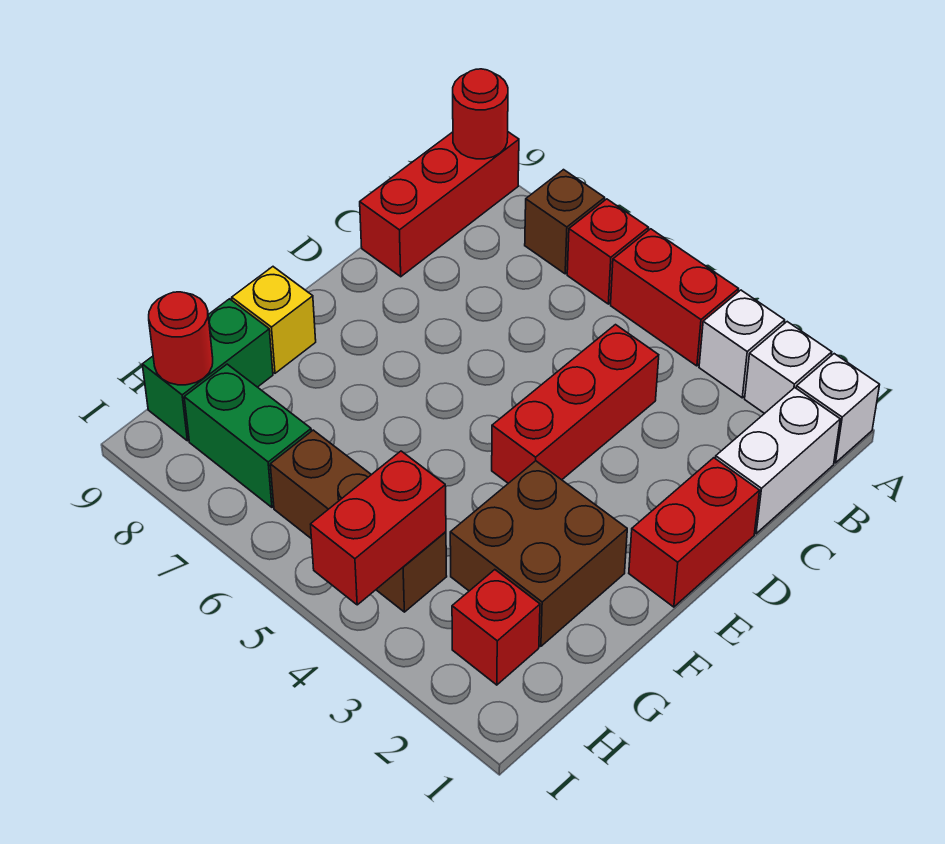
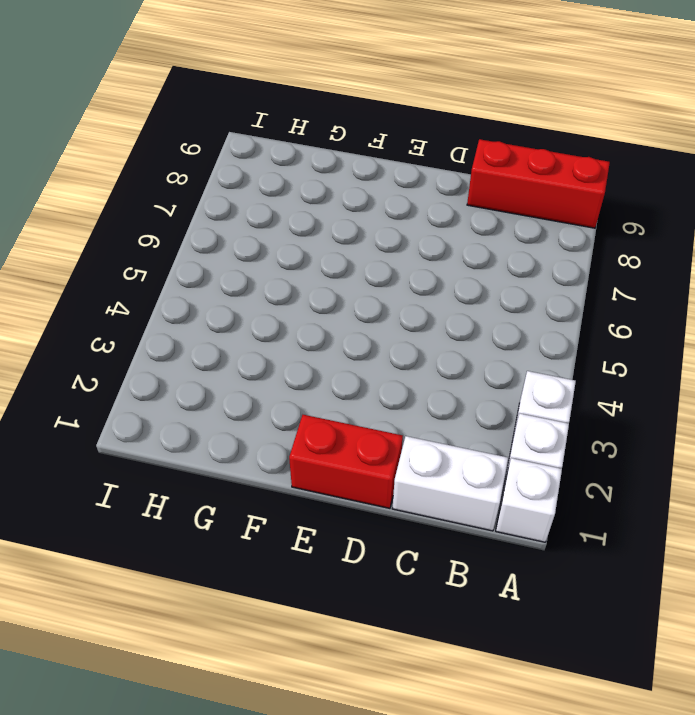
none -> red brick A4:A5 level 1
none -> red brick A6 level 1
none -> brown brick A7 level 1

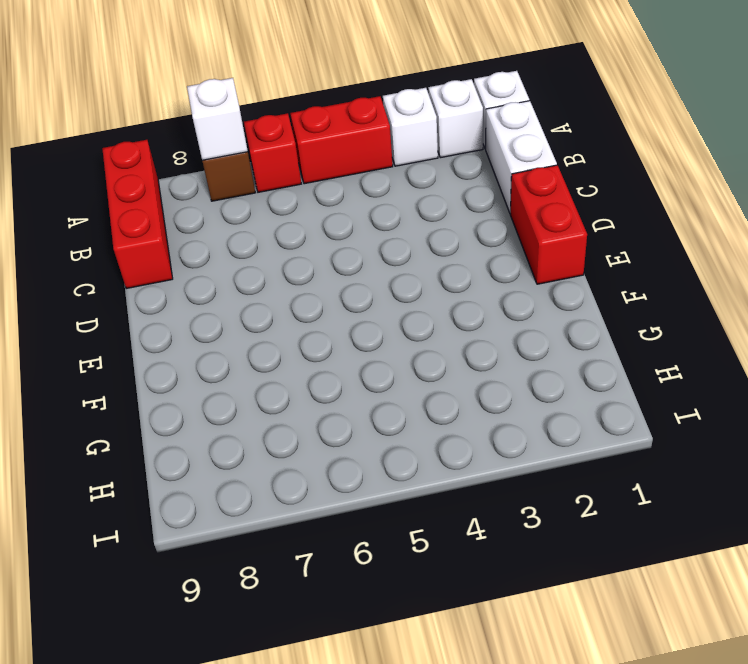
white brick A7 level 2 -> none
none -> red brick C4:E4 level 1
none -> brown brick F2:G3 level 1
none -> yellow brick F9 level 1

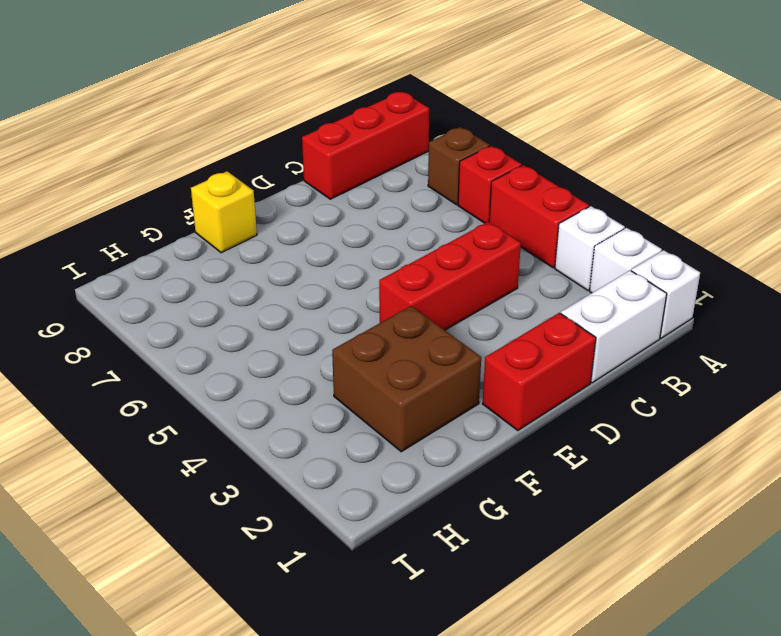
none -> green brick G9:H9 level 1
none -> red brick H2 level 1
none -> brown brick H4:H6 level 1

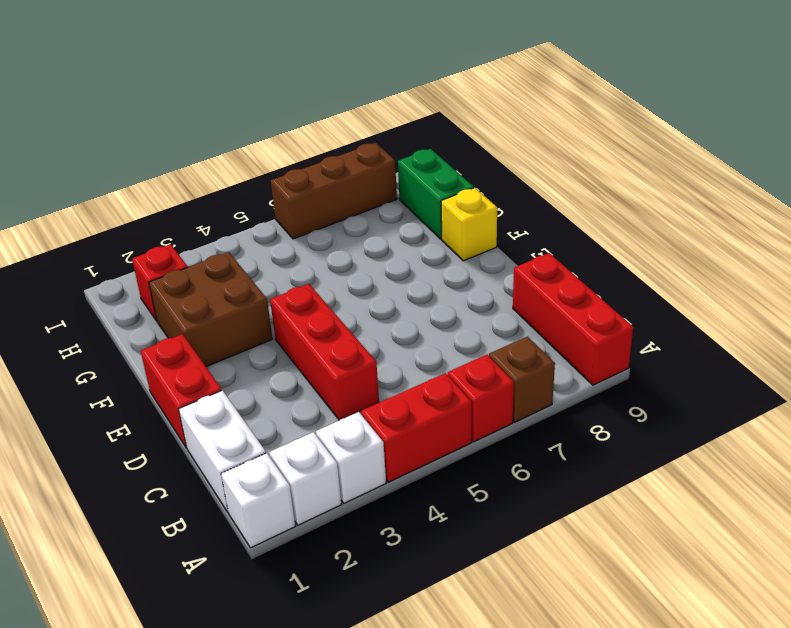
brown brick I6:I8 level 1 -> brown brick H4:H6 level 1
none -> green brick H7:H8 level 1
none -> red round brick A9 level 2
none -> red brick H4:I4 level 2

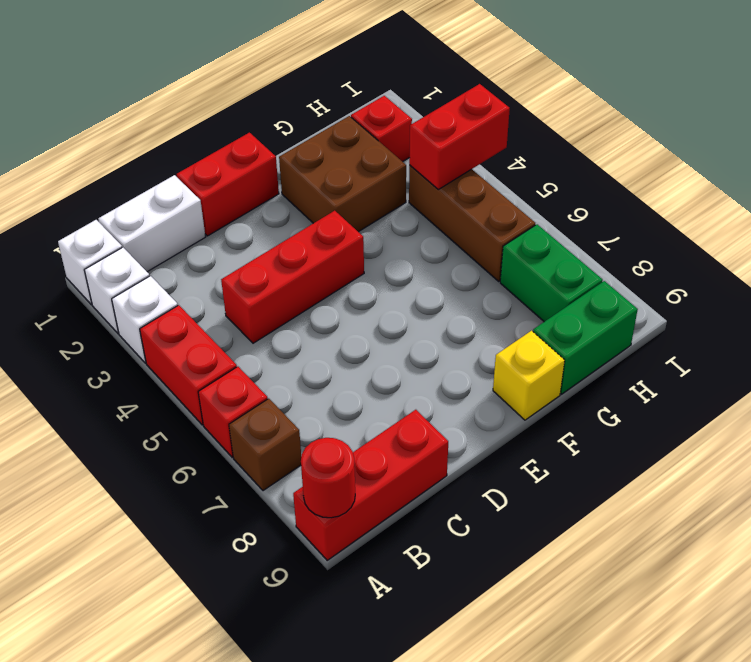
none -> red round brick H9 level 2

